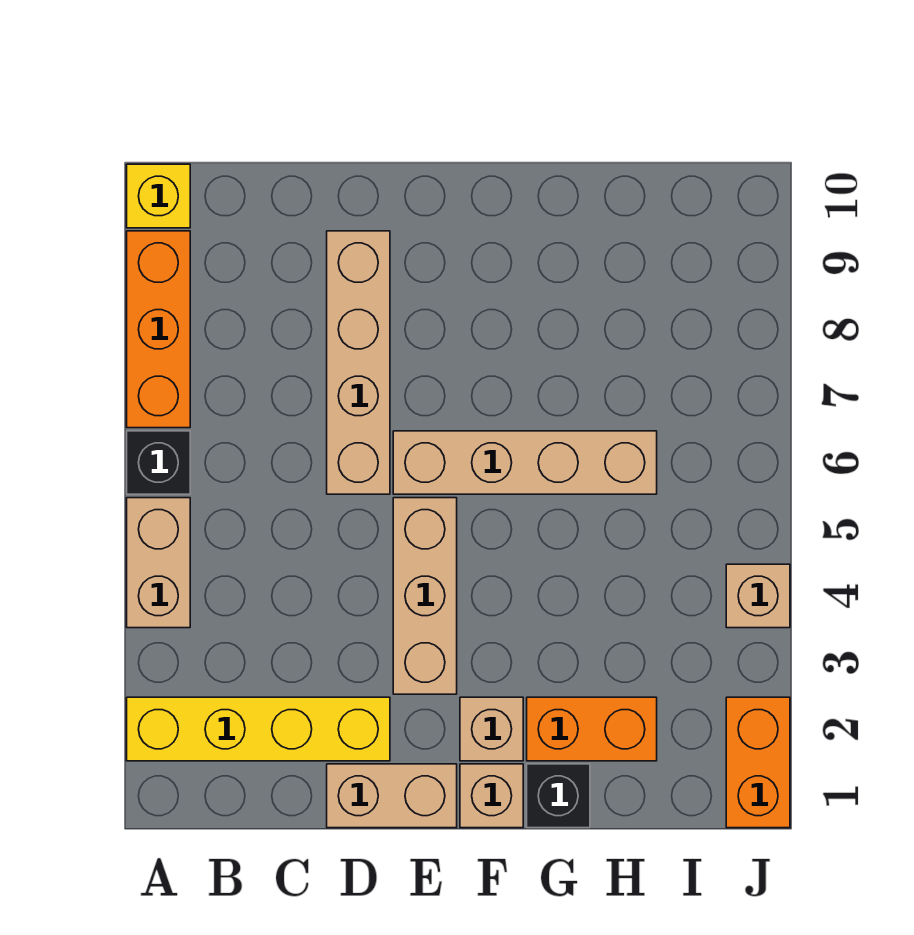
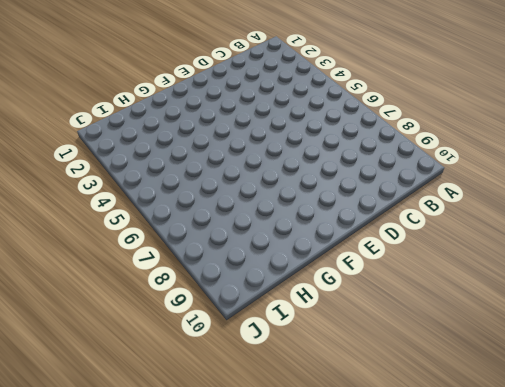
none -> yellow brick A2:D2 level 1
none -> tan brick A4:A5 level 1
none -> black brick A6 level 1

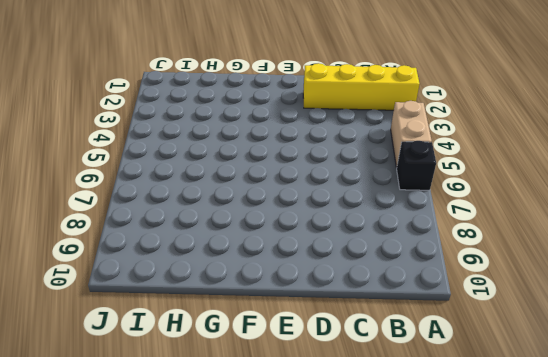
none -> orange brick A7:A9 level 1
none -> yellow brick A10 level 1
none -> tan brick D1:E1 level 1

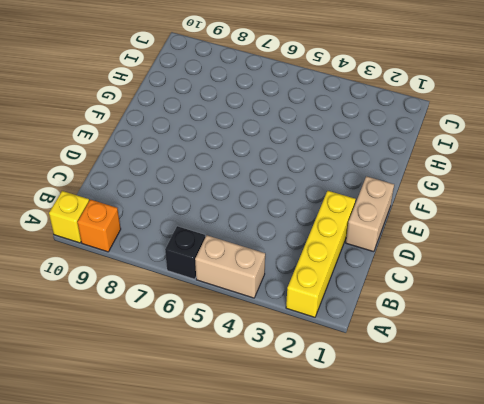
orange brick A9 level 1 -> orange brick A7:A9 level 1
none -> tan brick D6:D9 level 1
none -> tan brick E3:E5 level 1
none -> tan brick E6:H6 level 1

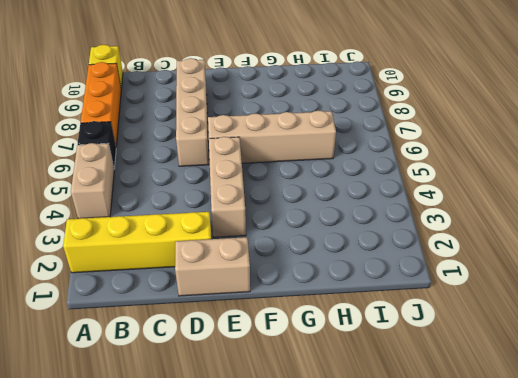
none -> tan brick F1 level 1
none -> tan brick F2 level 1
none -> black brick G1 level 1

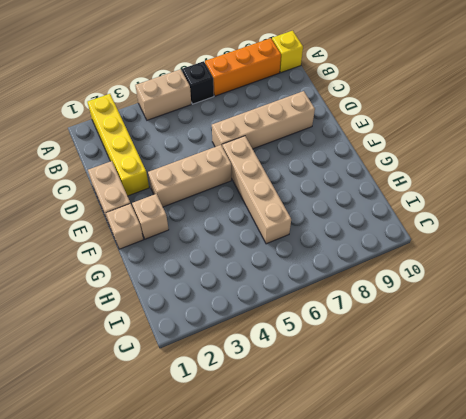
none -> black brick G1 level 1
none -> orange brick G2:H2 level 1
none -> orange brick J1:J2 level 1

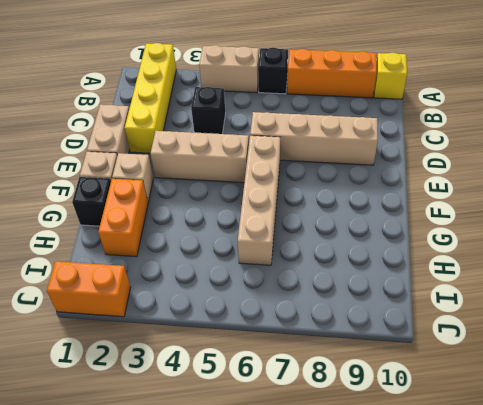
black brick C4 level 1 -> none
none -> tan brick J4 level 1

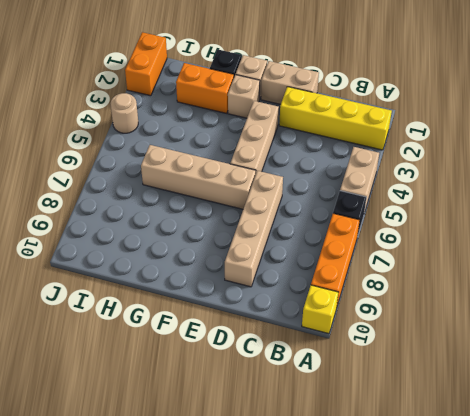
tan round brick J4 level 1 -> tan brick J4 level 1

